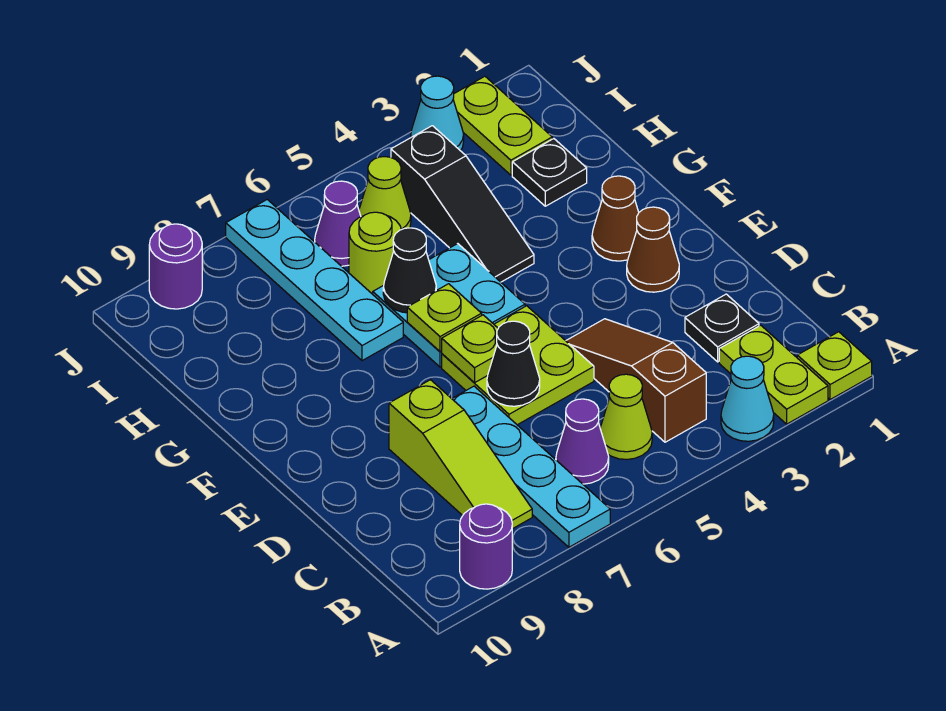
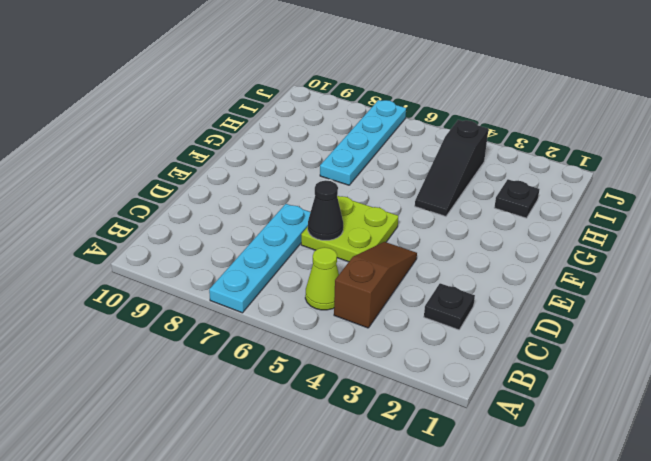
none -> lime plate A1 level 1
none -> lime plate A2:B2 level 1
none -> cyan cone A3 level 1

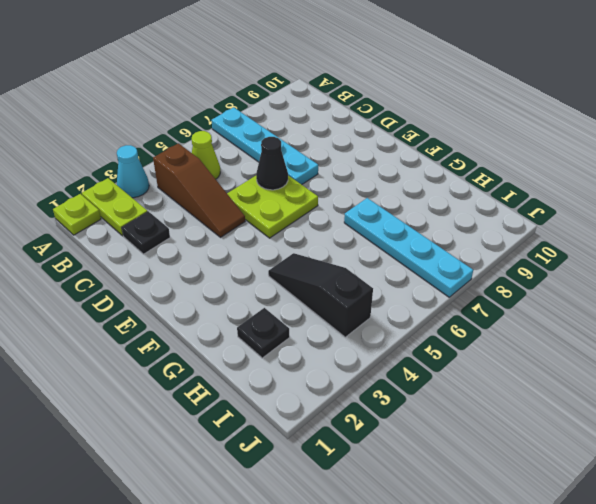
none -> purple round brick A9 level 1
none -> purple cone B6 level 1
none -> lime slope B8:D8 level 1 top D

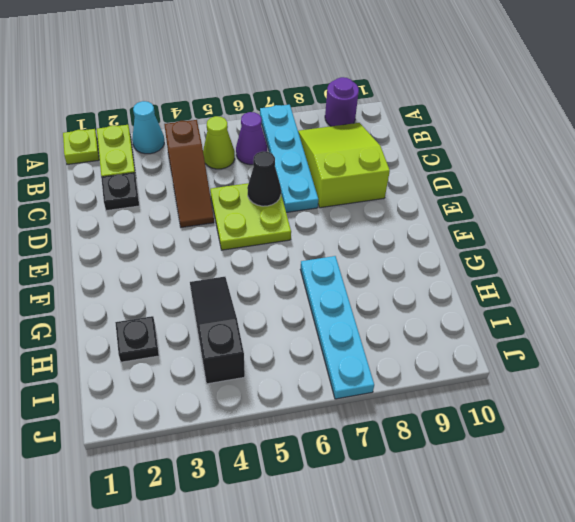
lime slope B8:D9 level 1 top D -> lime slope B8:D8 level 1 top D
none -> brown cone E2 level 1
none -> brown cone F2 level 1
none -> cyan plate F5:G6 level 1

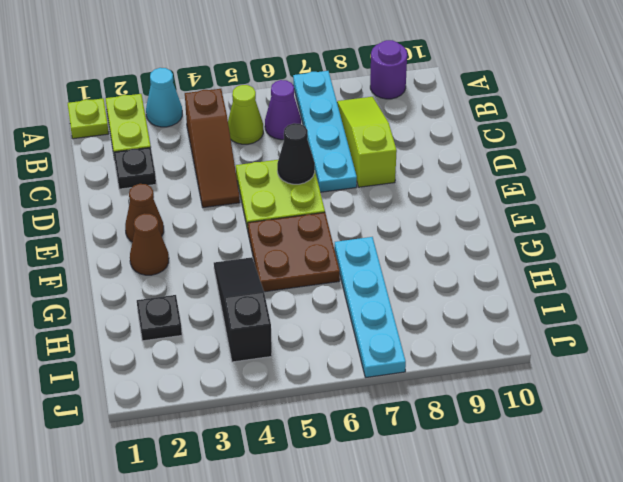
brown plate F5:G6 level 1 -> cyan plate F5:G6 level 1
none -> lime round brick H6 level 1
none -> lime plate I2:J2 level 1
none -> lime cone I5 level 1

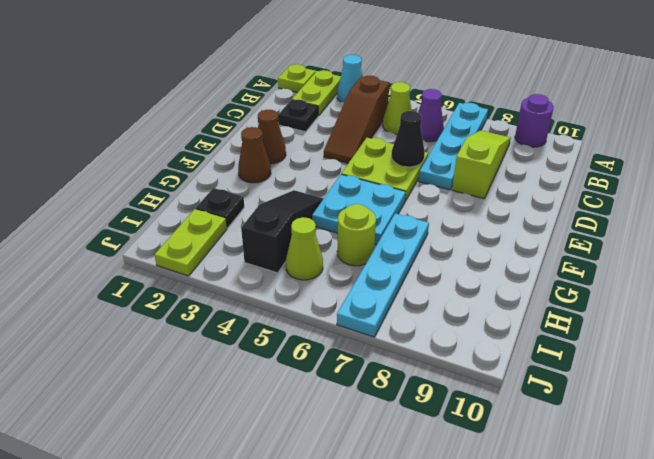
none -> purple cone I6 level 1
none -> cyan cone J3 level 1
none -> purple round brick J9 level 1

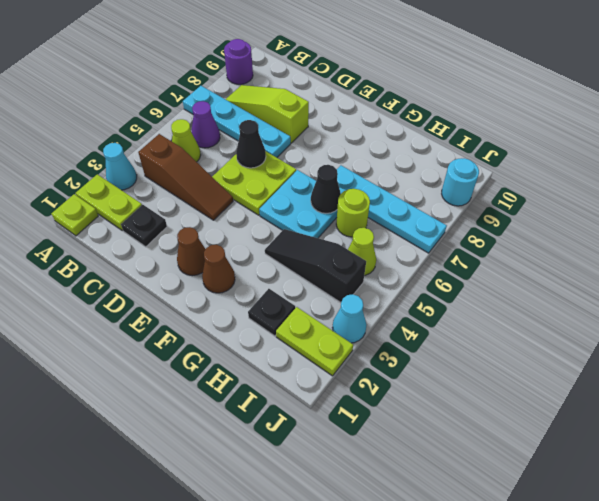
cyan round brick J9 level 1 -> purple round brick J9 level 1
none -> purple cone I6 level 1
none -> lime plate E6 level 2
none -> lime plate F6 level 2

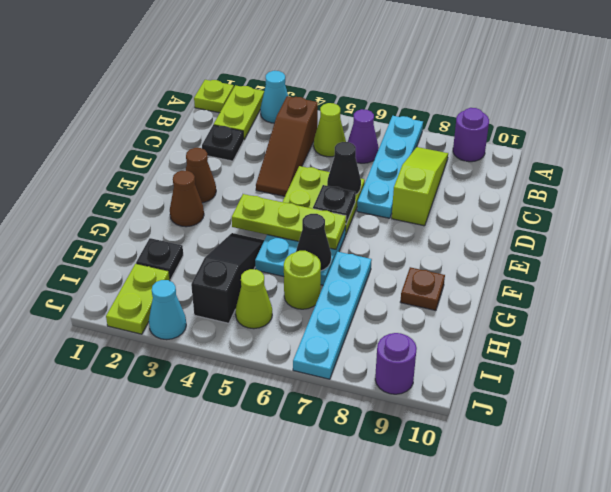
black plate E6 level 2 -> lime plate E6 level 2
lime plate F4:F6 level 2 -> lime plate F6 level 2
brown plate G9 level 1 -> none
none -> purple cone I6 level 1

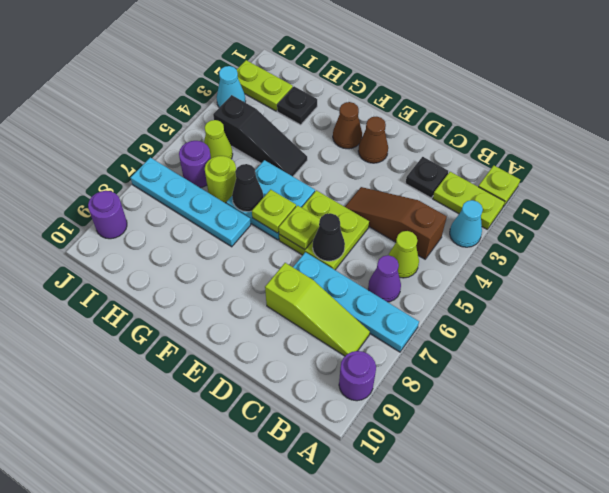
purple round brick I6 level 1 -> purple cone I6 level 1

